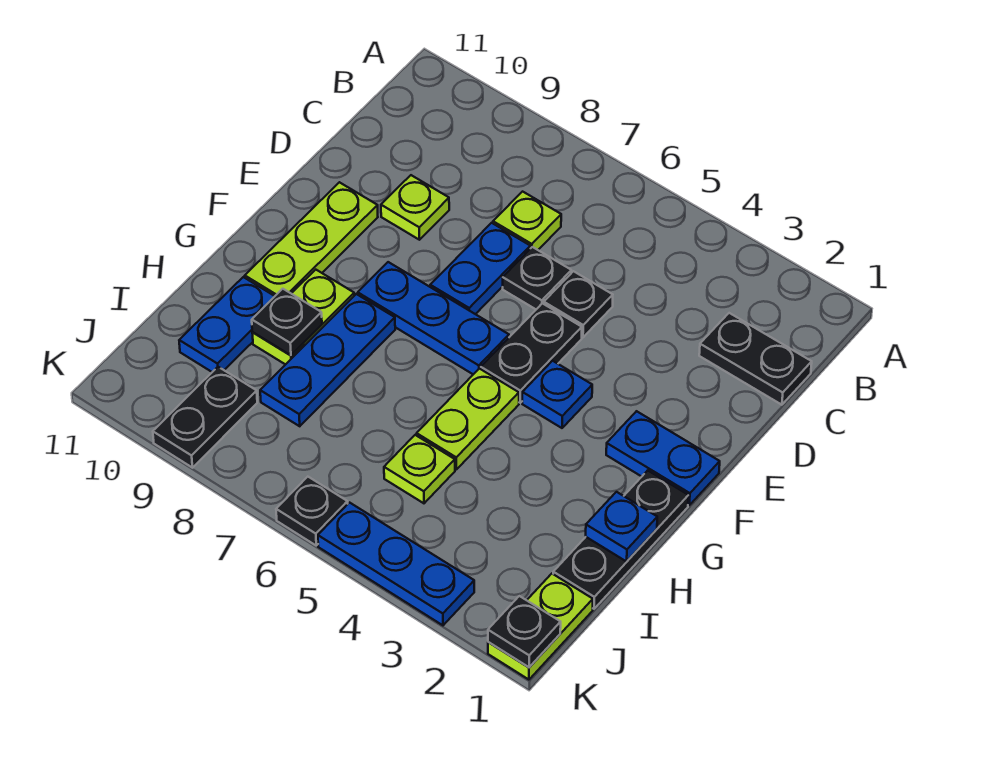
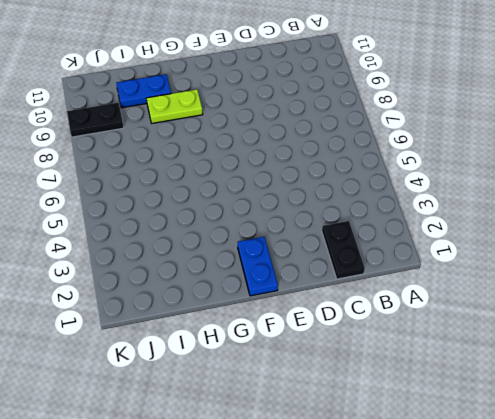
none -> lime plate C7 level 1
none -> black plate D5 level 1
none -> black plate D6 level 1

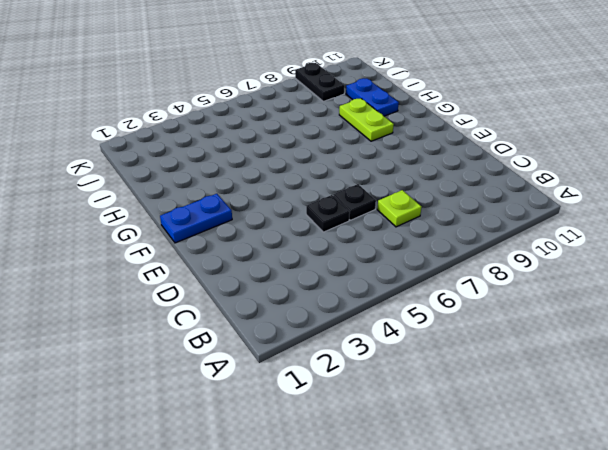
none -> black plate C1:C2 level 1
none -> blue plate D7:E7 level 1
none -> lime plate D9 level 1

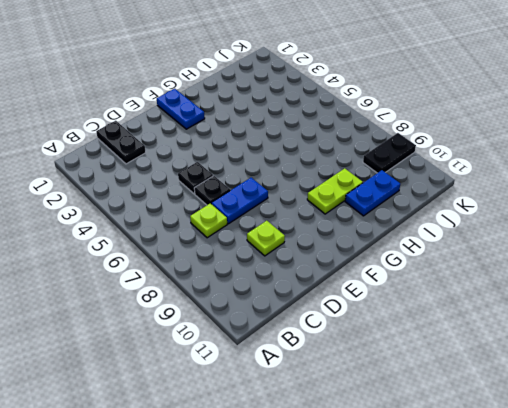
none -> black plate E5:F5 level 1
none -> lime plate E10:G10 level 1
none -> blue plate F4 level 1

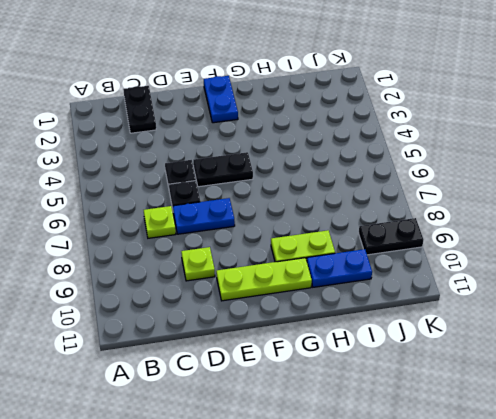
none -> blue plate F4 level 1
none -> blue plate F6:F8 level 1
none -> black plate G1:I1 level 1

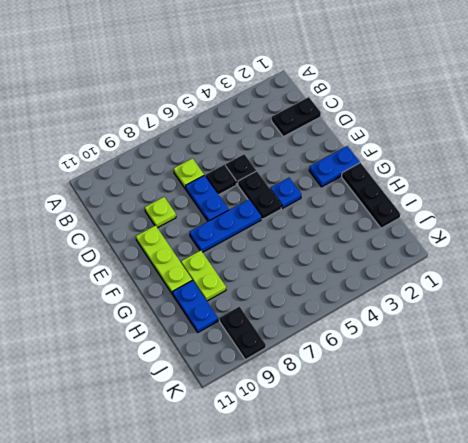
none -> lime plate G5:H5 level 1
none -> blue plate G8:I8 level 1
none -> lime plate I5 level 1

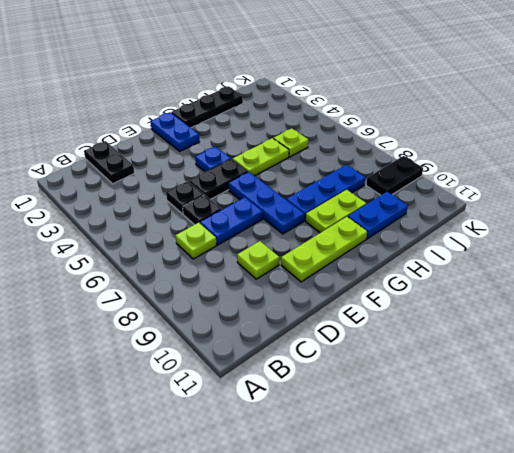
none -> lime plate J1:K1 level 1
none -> blue plate K3:K5 level 1
none -> black plate K6 level 1

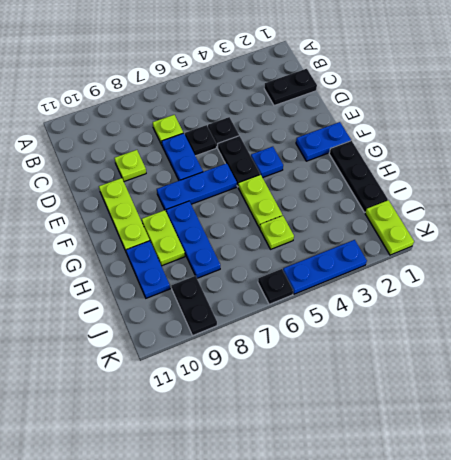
none -> blue plate H1 level 2
none -> black plate H9 level 2
none -> black plate K1 level 2

